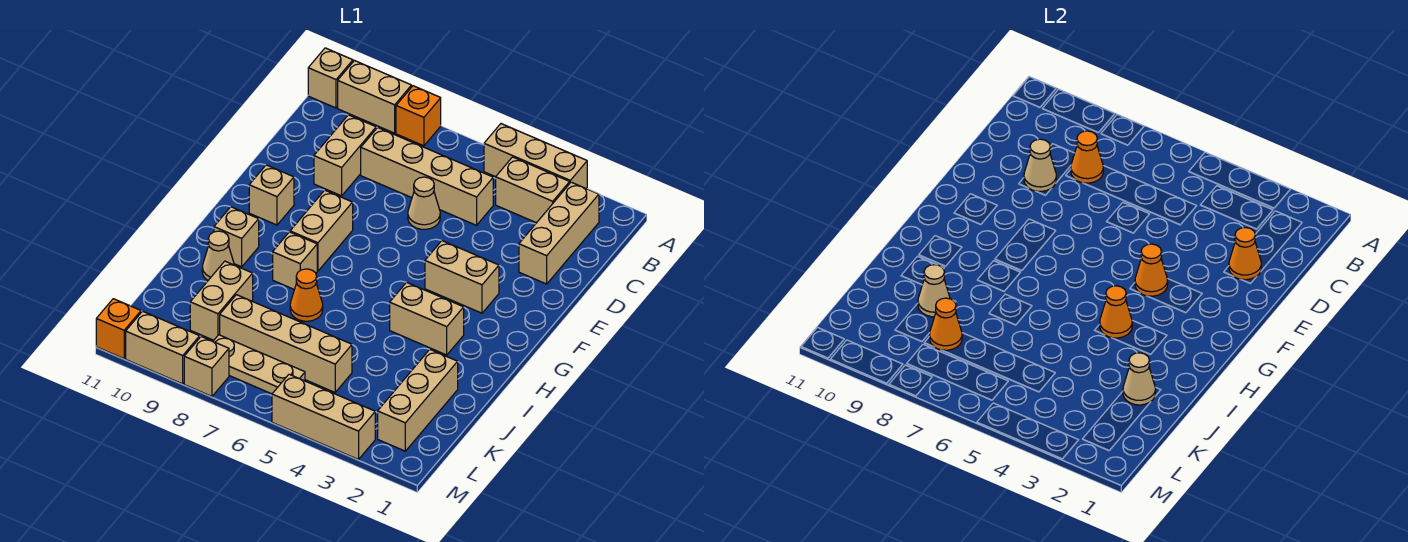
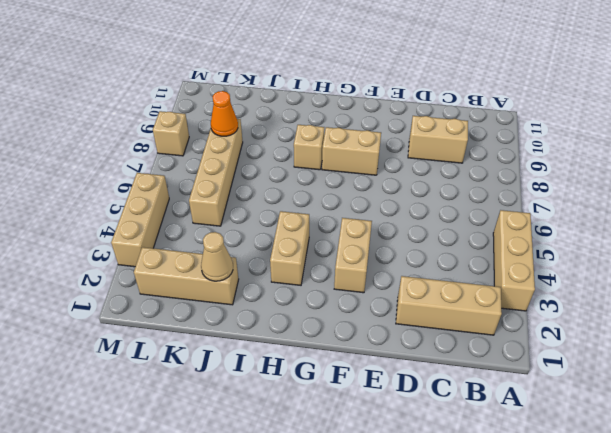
none -> orange brick A8 level 1
none -> tan brick A9:A10 level 1
none -> tan brick A11 level 1
none -> tan brick B3:B4 level 1

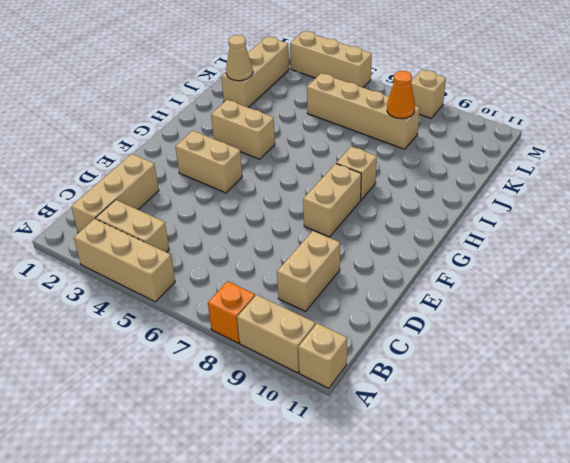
none -> tan brick C5:C8 level 1
none -> tan cone D6 level 1
none -> tan brick F10 level 1
none -> tan brick H10 level 1

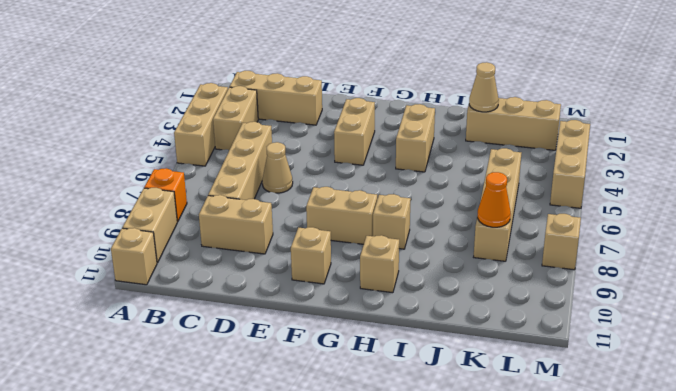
none -> orange cone I7 level 1
none -> tan cone I10 level 1
none -> tan brick J9:K9 level 1
none -> tan plate L6:L8 level 1

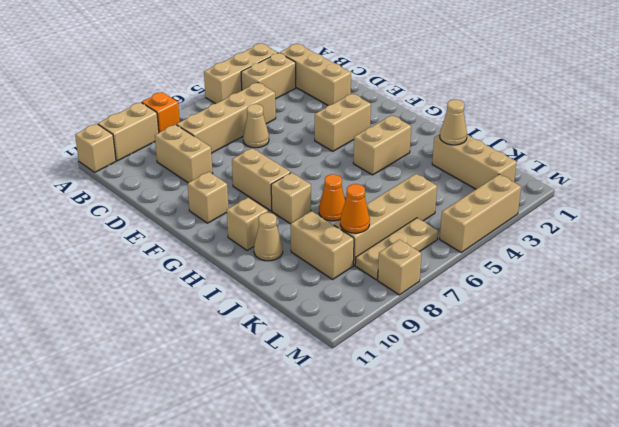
none -> tan brick M9:M10 level 1
none -> orange brick M11 level 1
none -> orange cone C8 level 2
none -> orange cone D2 level 2

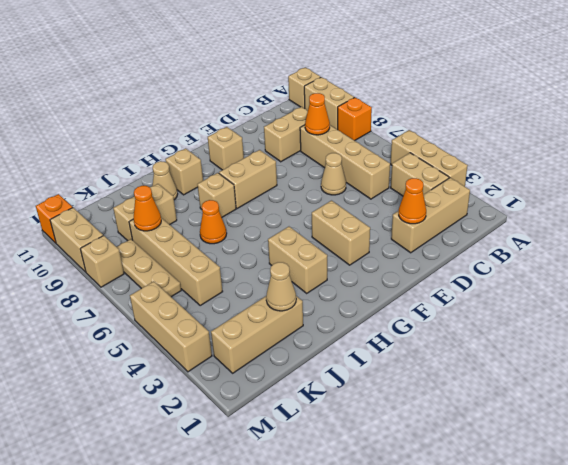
none -> tan cone D9 level 2
none -> orange cone F4 level 2
none -> orange cone H4 level 2
none -> tan cone J9 level 2

